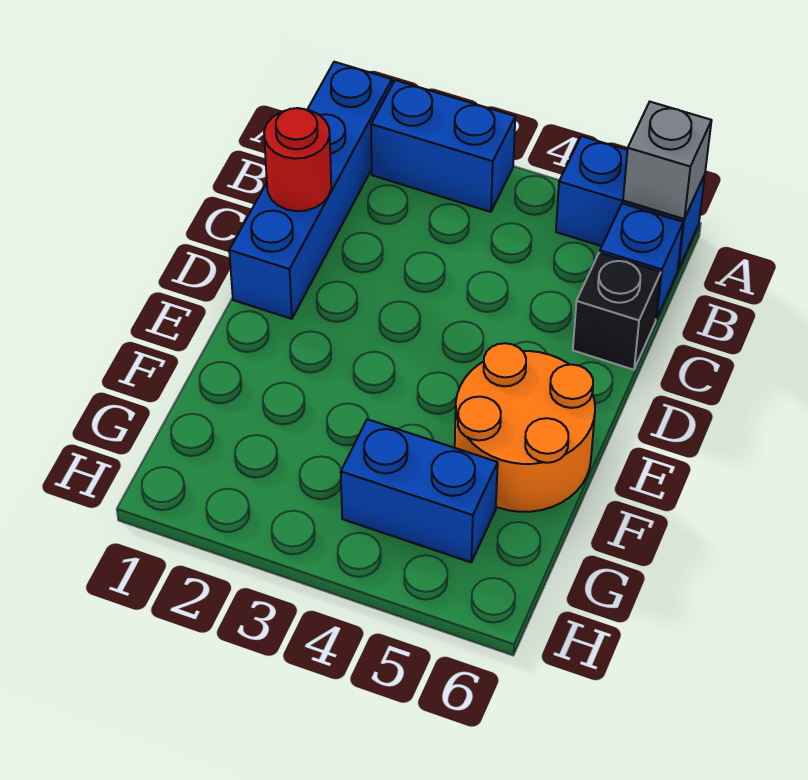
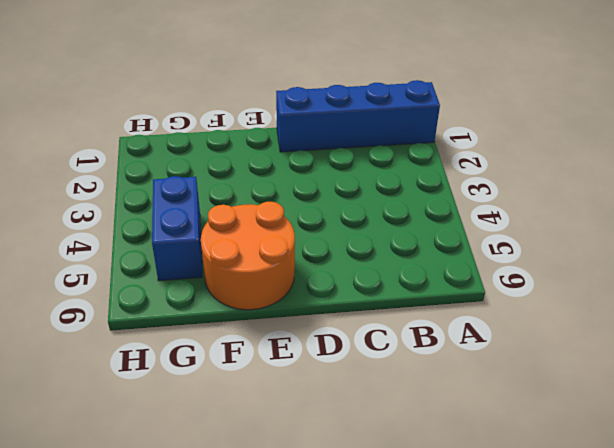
none -> blue brick A2:A3 level 1
none -> blue brick A5:A6 level 1

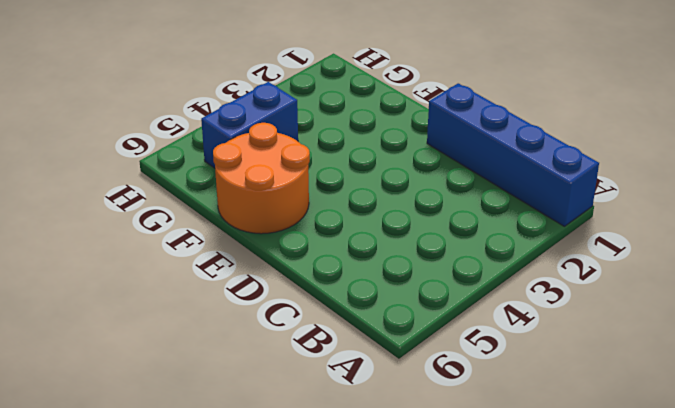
none -> blue brick A2:A3 level 1
none -> blue brick A5:A6 level 1

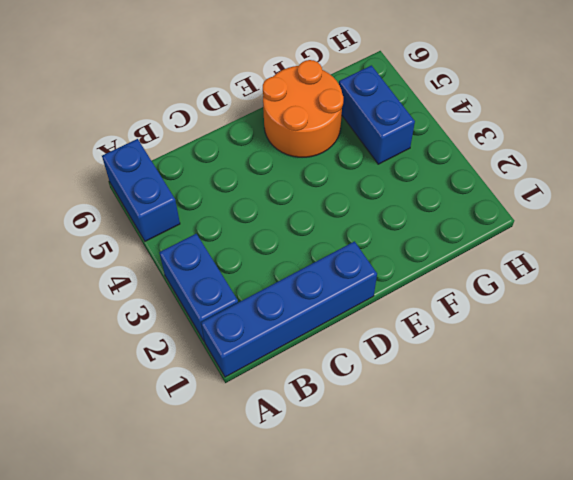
none -> blue brick B6 level 1
none -> black brick C6 level 1

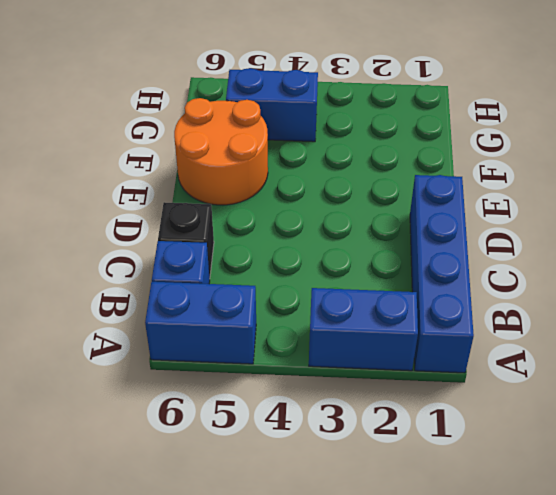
none -> grey brick A6 level 2
none -> red round brick C1 level 2

